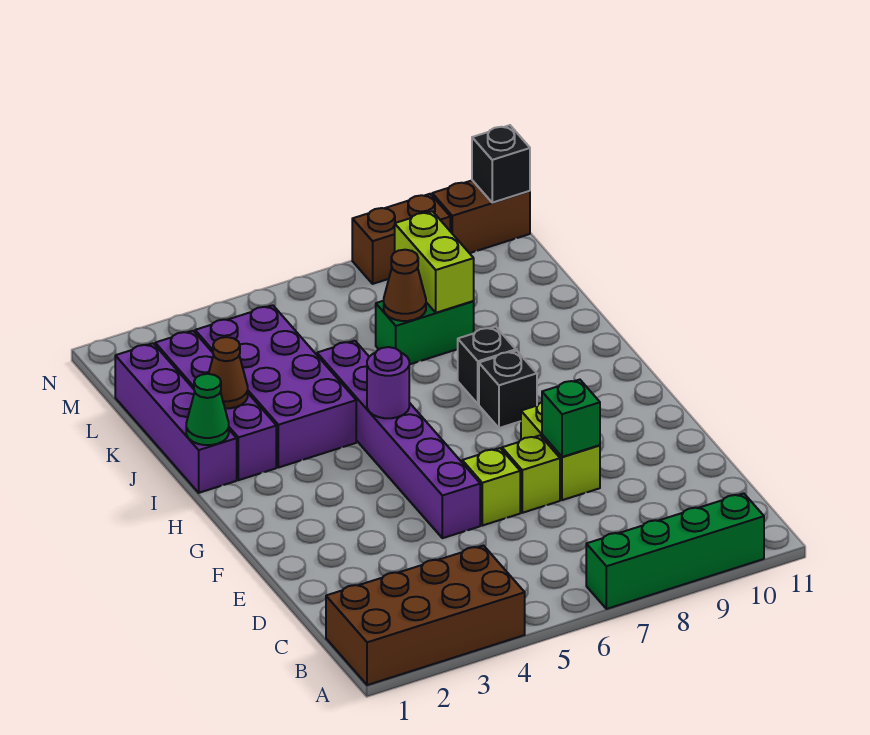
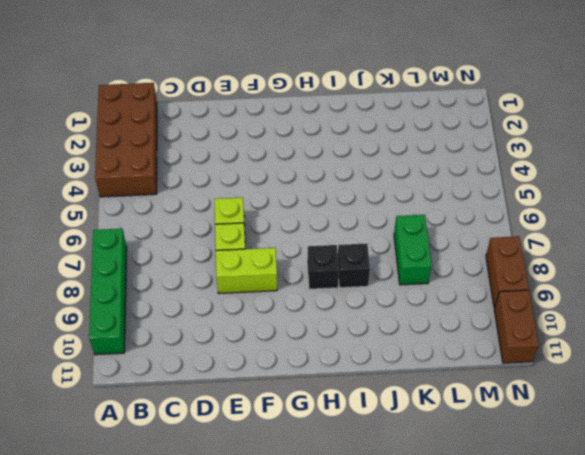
none -> purple brick E5:J5 level 1
none -> purple brick I1:L1 level 1
none -> purple brick I2:L2 level 1

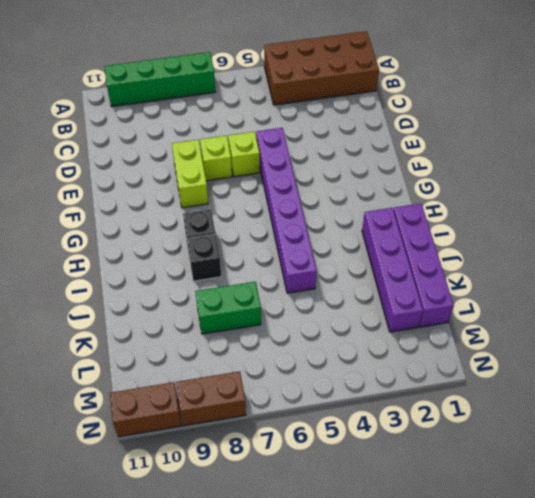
none -> purple brick I3:L4 level 1
none -> green brick E8 level 2
none -> purple round brick H5 level 2

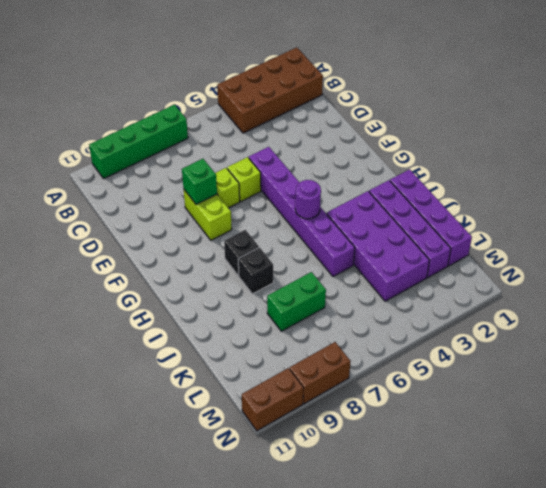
none -> green cone I1 level 2
none -> brown cone J2 level 2
none -> brown cone K7 level 2

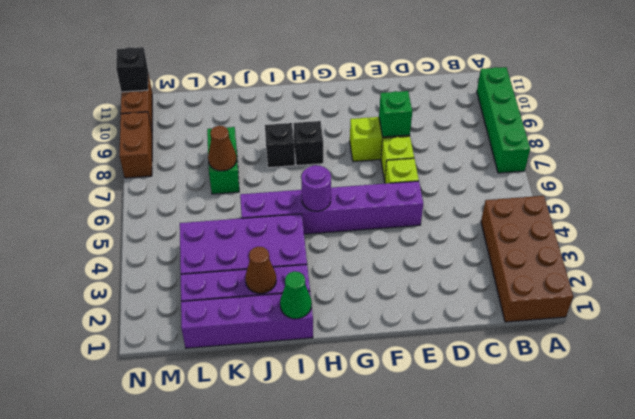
none -> lime brick K8:L8 level 2

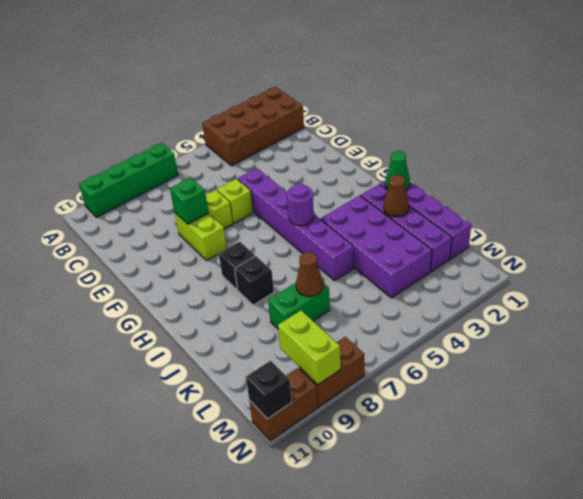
lime brick M9:N9 level 2 -> lime brick K8:L8 level 2

